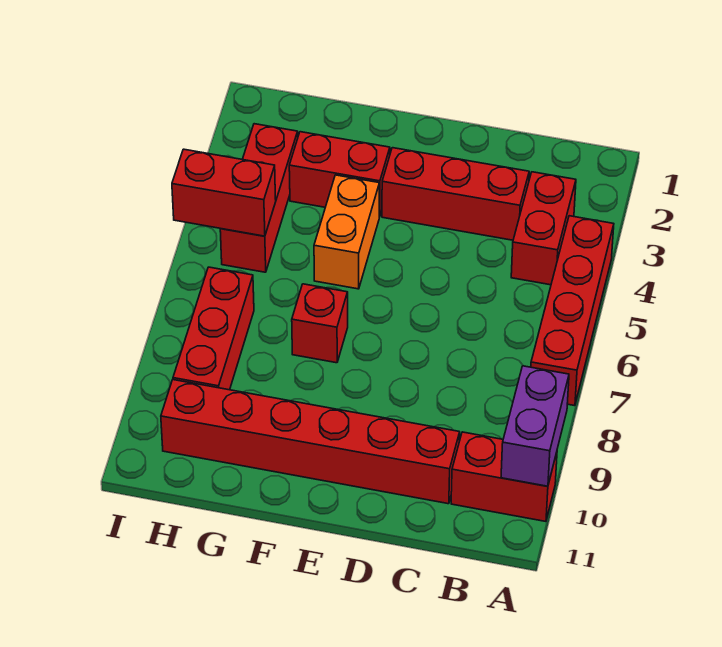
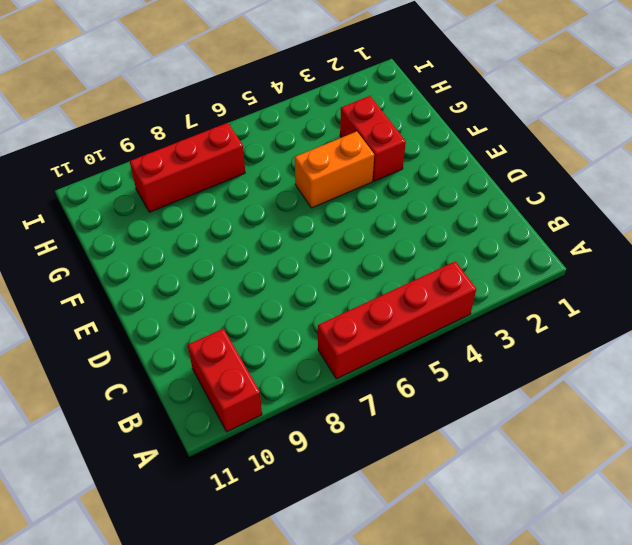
none -> red brick B3:B4 level 1
none -> red brick C3:E3 level 1
none -> red brick C10:H10 level 1

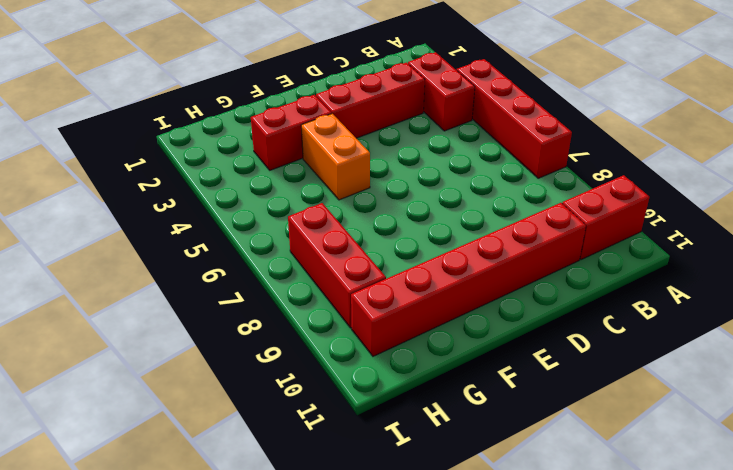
none -> red brick F7 level 1
none -> red brick H3:H5 level 1
none -> purple brick A9:A10 level 2

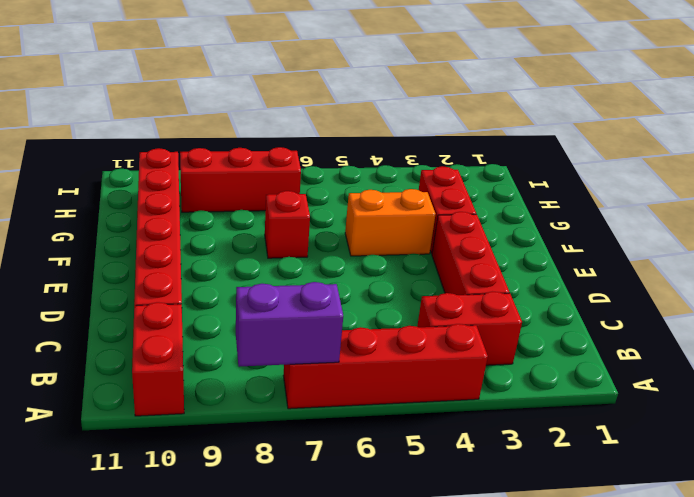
purple brick A7:A8 level 2 -> purple brick A9:A10 level 2
none -> red brick H3:H5 level 1
none -> red brick H5:I5 level 2

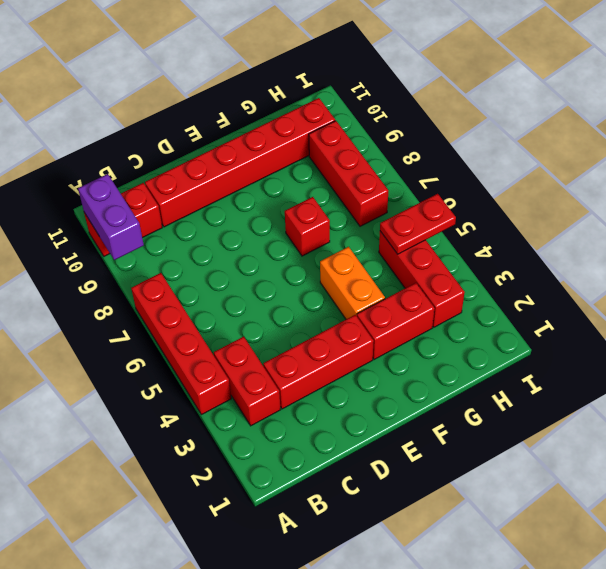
red plate H5:I5 level 2 -> red brick H5:I5 level 2

